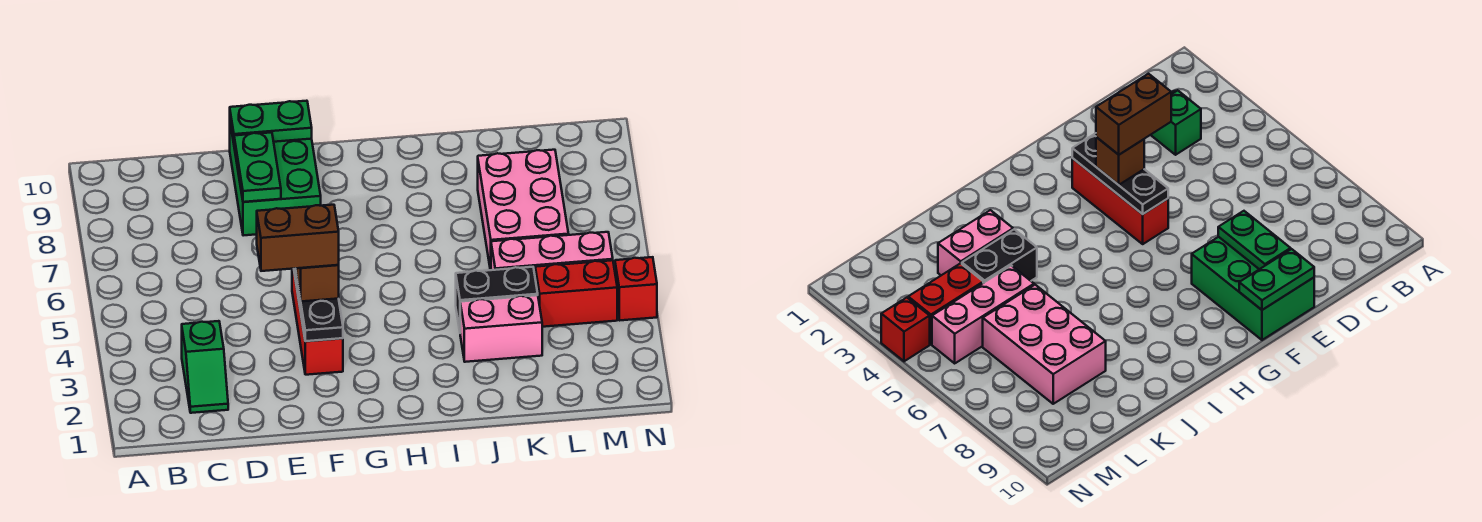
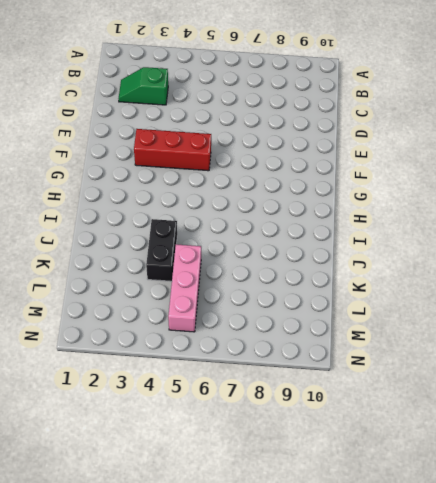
none -> green brick E8:F10 level 1
none -> pink brick J3:K3 level 1
none -> pink brick K6:L8 level 1

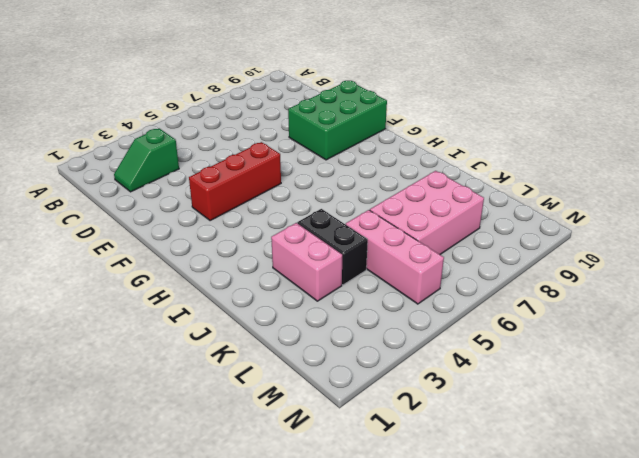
none -> red brick L4:M4 level 1
none -> red brick N4 level 1
none -> green plate E8:E9 level 2

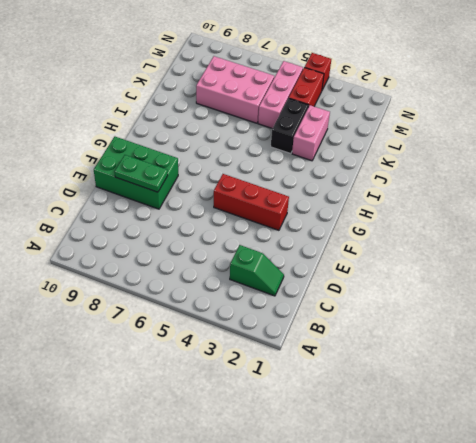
none -> green plate E10:F10 level 2
none -> black plate F3:F5 level 2
none -> brown brick F4 level 3

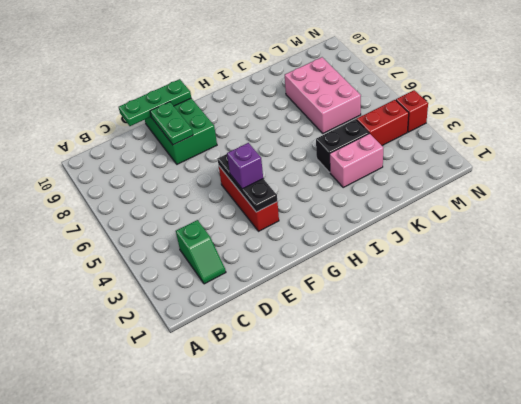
green plate D10:F10 level 2 -> green plate E10:F10 level 2
purple brick F4 level 3 -> brown brick F4 level 3
none -> pink brick K5:M5 level 1
none -> brown brick E4:F4 level 4

